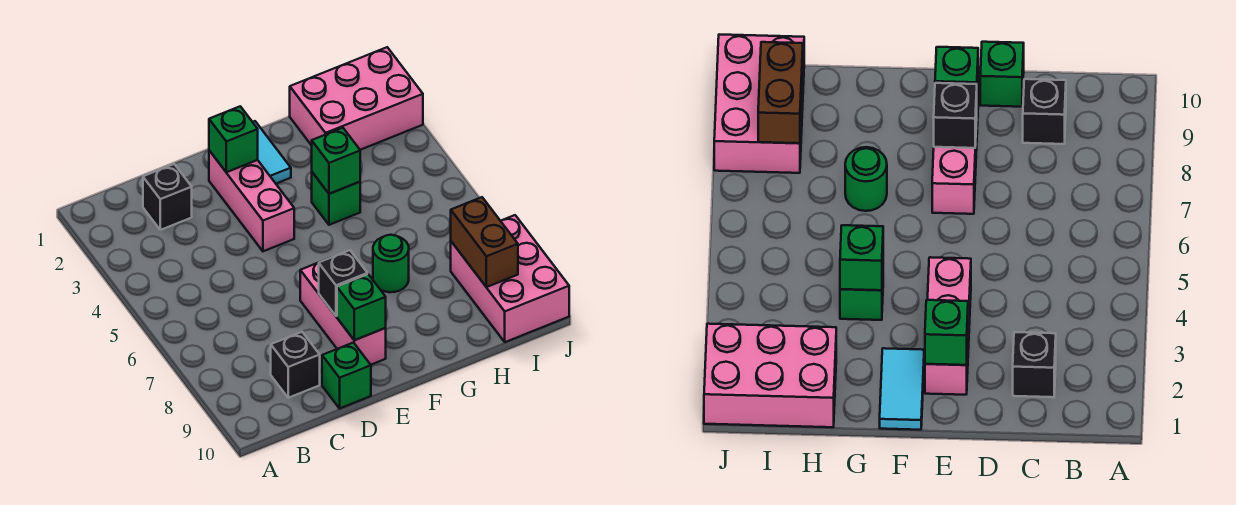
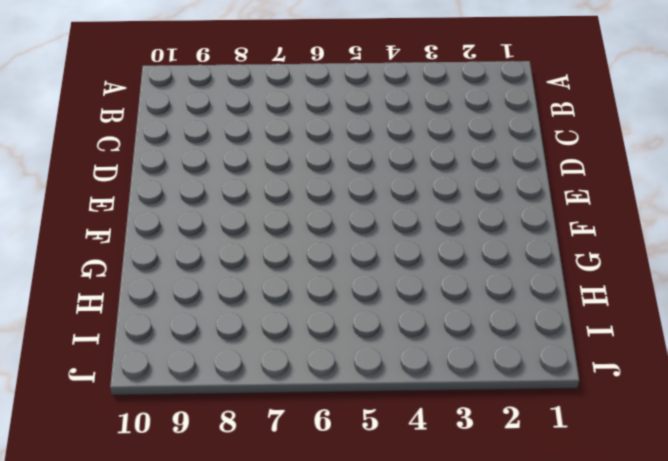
none -> black brick C2 level 1
none -> black brick C9 level 1
none -> green brick D10 level 1

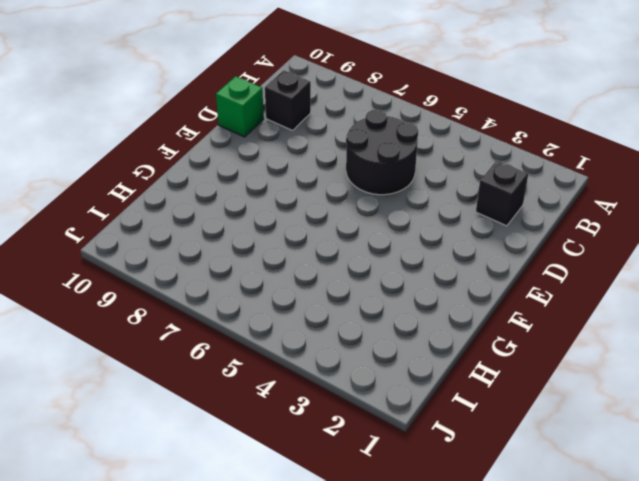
black round brick C5:D6 level 1 -> none
none -> pink brick E2:E4 level 1
none -> pink brick E7:E9 level 1
none -> cyan tile F1:F2 level 1

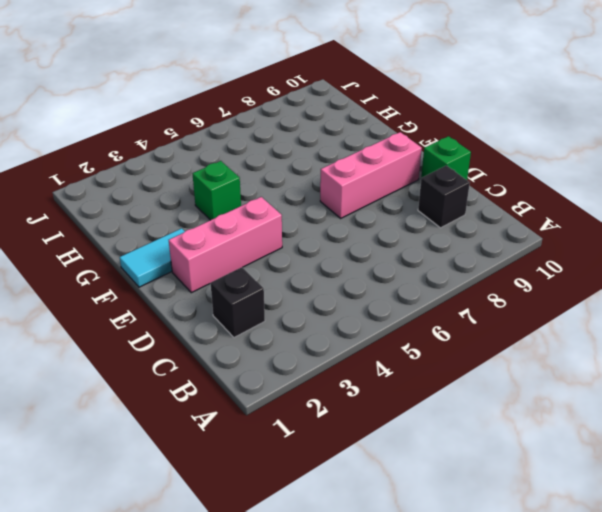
none -> green round brick G7 level 1
none -> pink brick H1:J2 level 1
none -> pink brick I8:J10 level 1

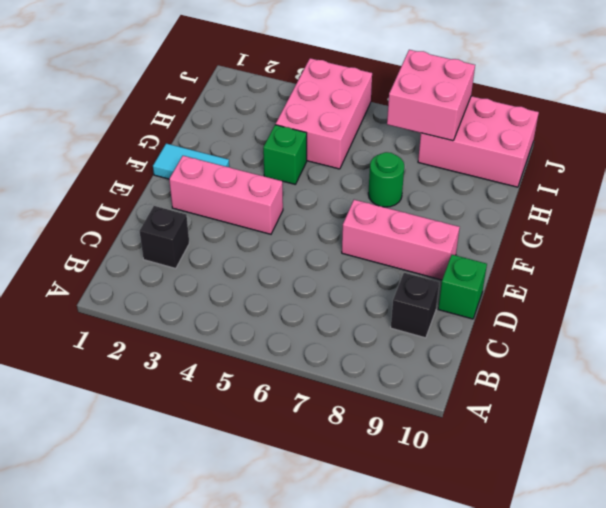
pink brick H4:J5 level 1 -> pink brick H1:J2 level 1
pink brick I7:J8 level 2 -> brown brick I8:I9 level 2
none -> green brick E2 level 2
none -> black brick E8 level 2
none -> green brick E9 level 2

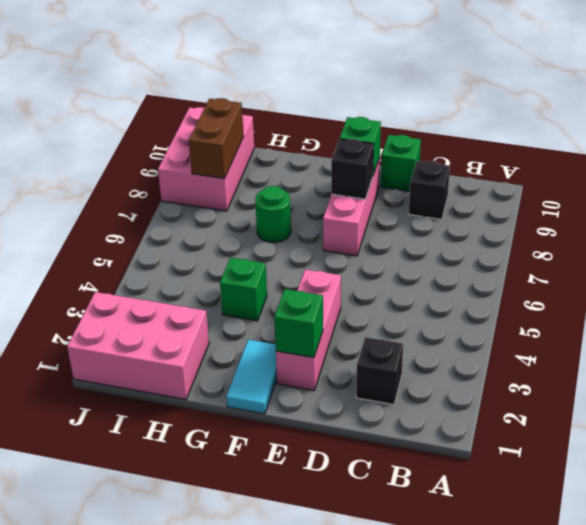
none -> green brick G4 level 2

